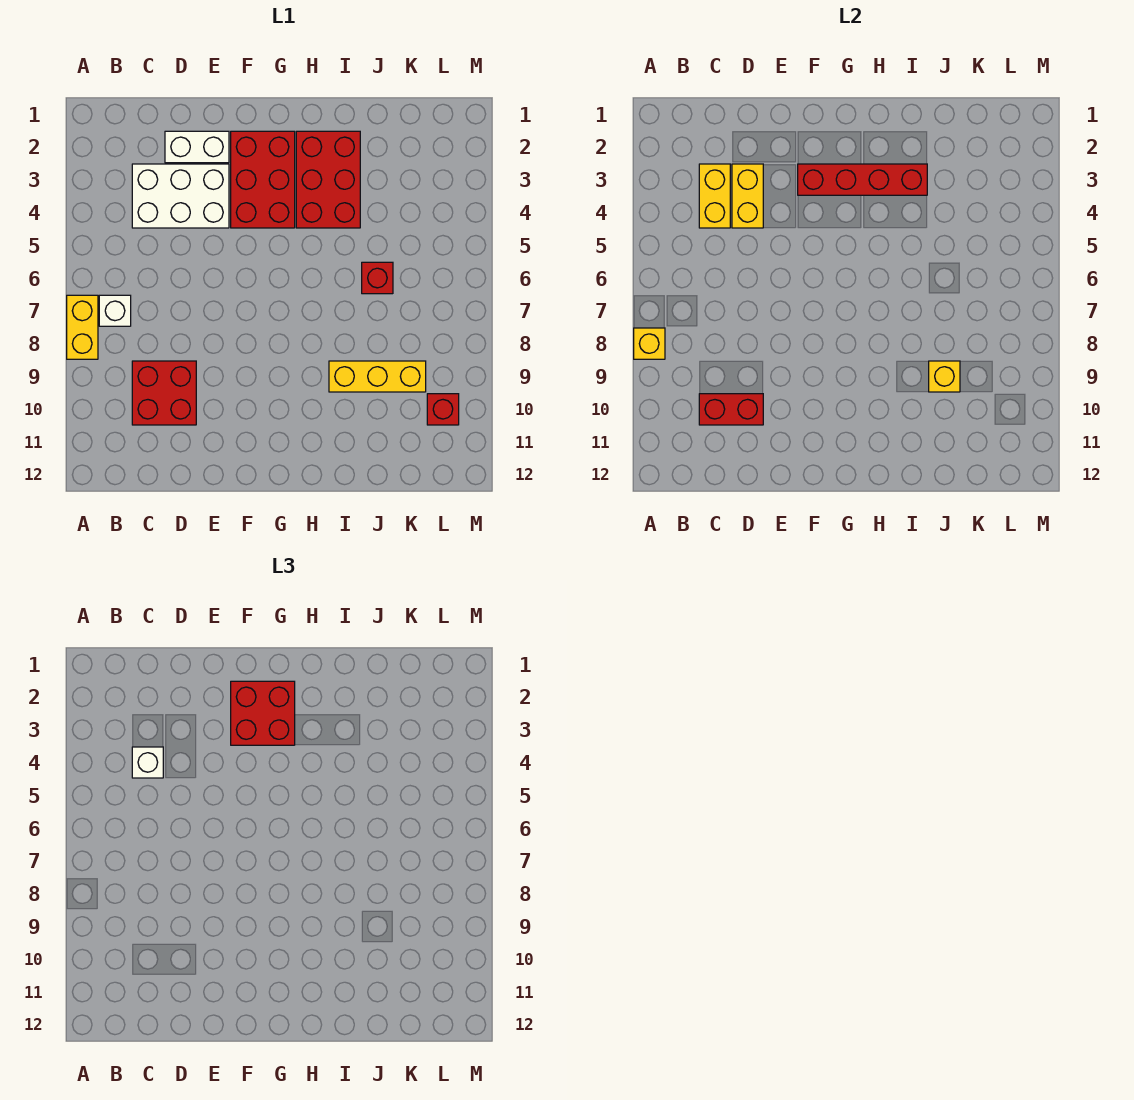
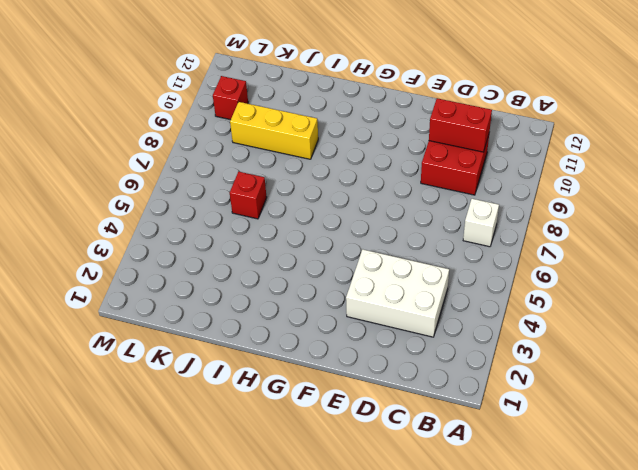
none -> yellow brick A7:A8 level 1
none -> white brick D2:E2 level 1
none -> red brick F2:G4 level 1

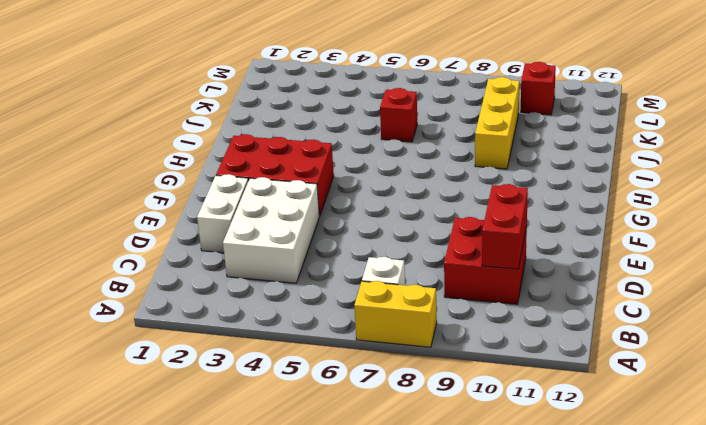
none -> red brick H2:I4 level 1
none -> yellow brick A8 level 2
none -> yellow brick C3:C4 level 2

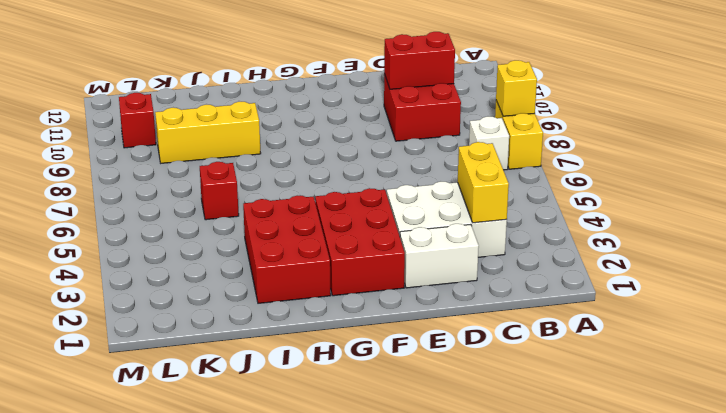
none -> yellow brick D3:D4 level 2
none -> red brick F3:I3 level 2
none -> yellow brick J9 level 2

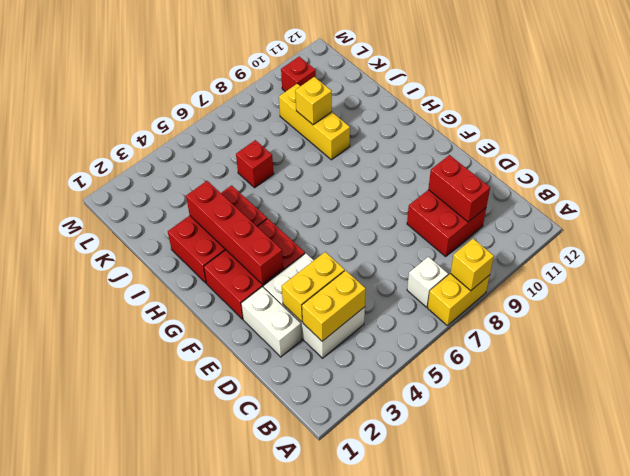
none -> white brick C4 level 3
none -> red brick F2:G3 level 3

